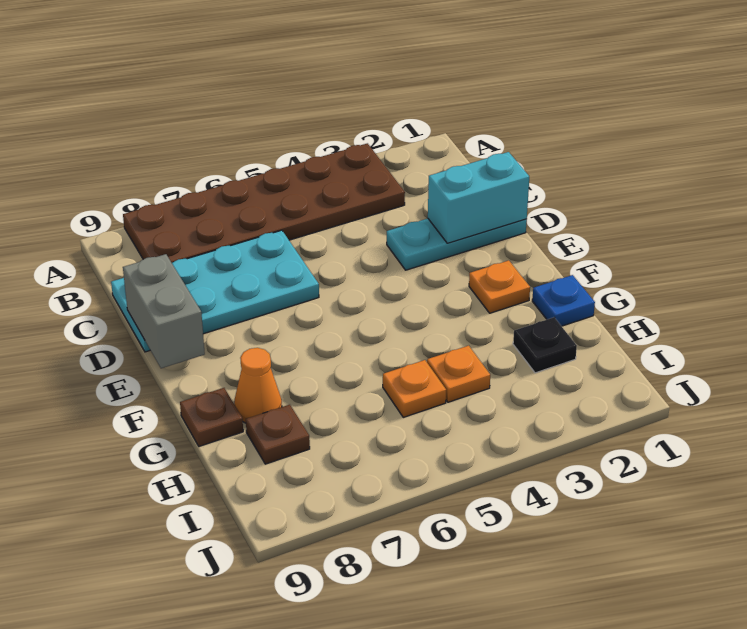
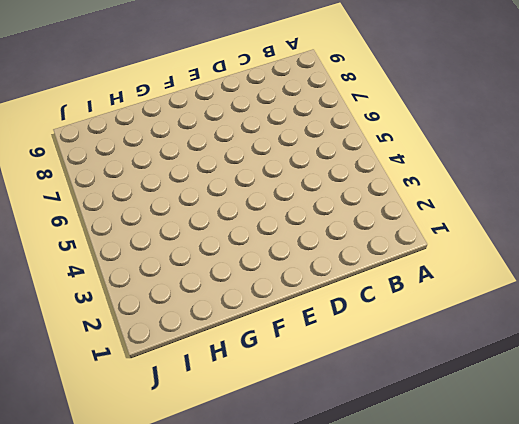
none -> brown plate A3:B8 level 1
none -> cyan plate C6:D9 level 1
none -> cyan plate D1:D3 level 1

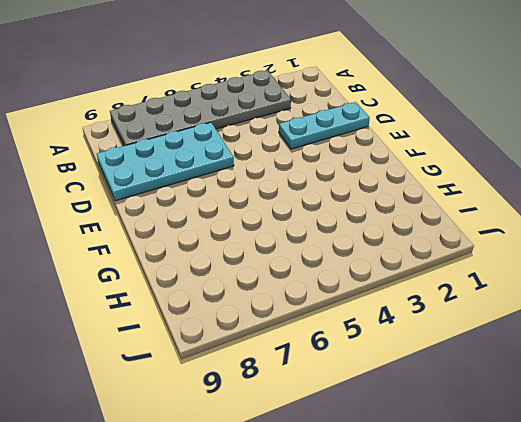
grey plate A3:B8 level 1 -> brown plate A3:B8 level 1
none -> orange plate F2 level 1
none -> blue plate G1 level 1
none -> orange cone G8 level 1

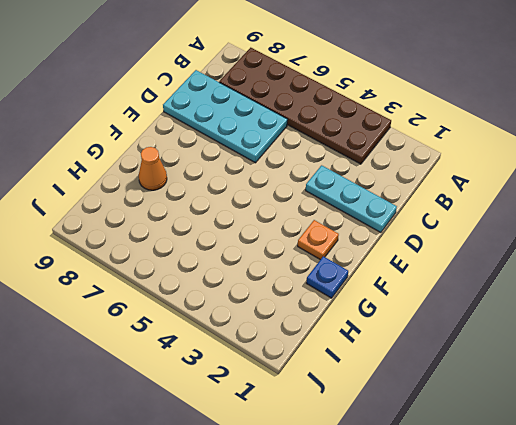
none -> brown plate G9 level 1
none -> black plate H2 level 1
none -> orange plate H4 level 1

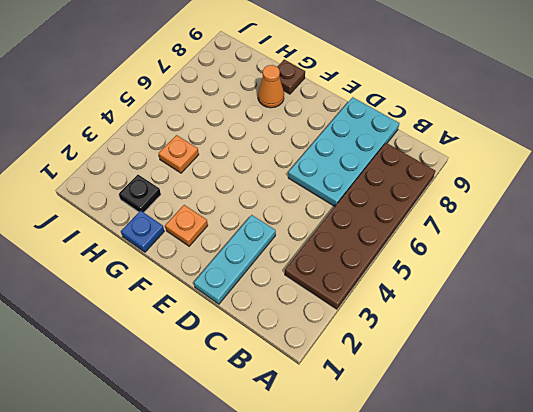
none -> orange plate H5 level 1
none -> brown plate H8 level 1
none -> cyan brick D1:D2 level 2

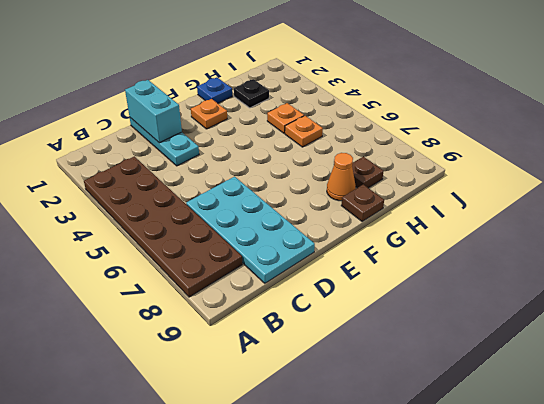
none -> grey brick D9:E9 level 2

